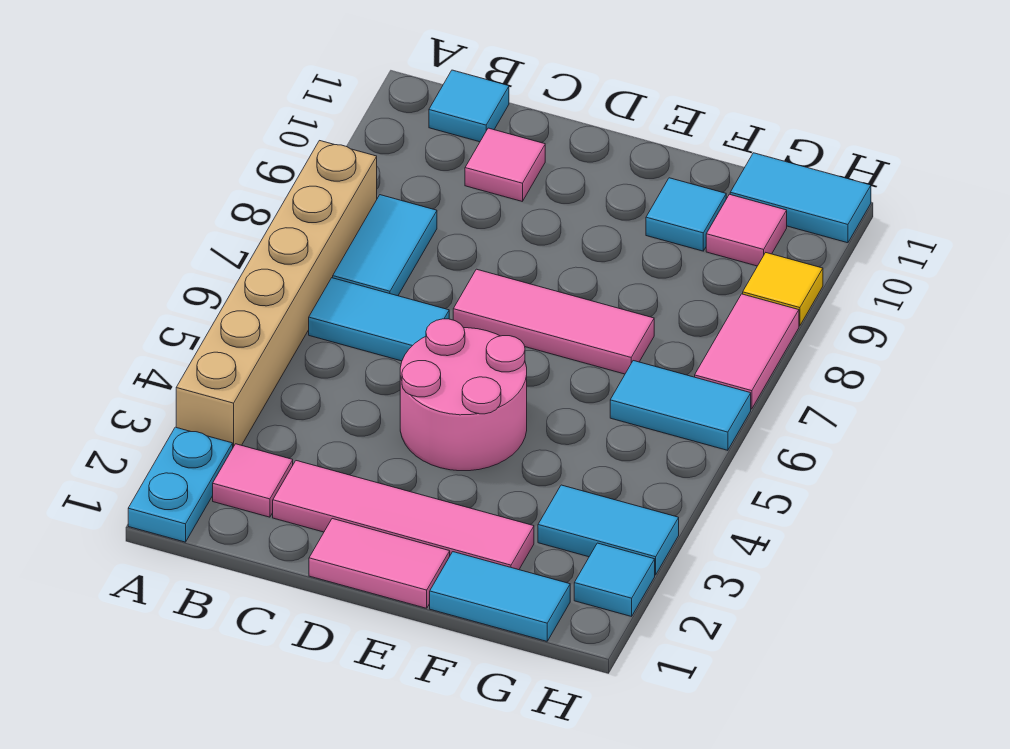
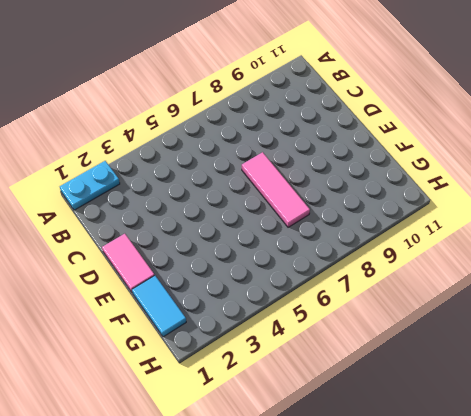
none -> tan brick A3:A8 level 1
none -> pink tile B2 level 1
none -> cyan tile B6:C6 level 1

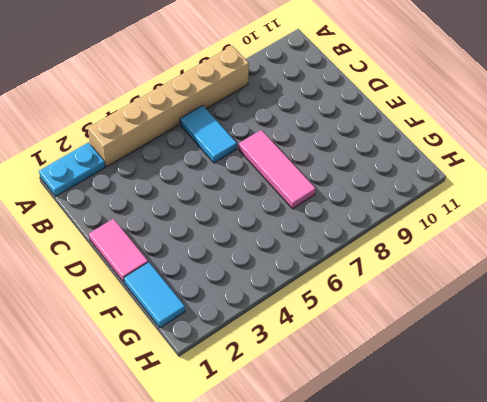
none -> pink tile B2 level 1
none -> cyan tile B7:B8 level 1
none -> cyan tile B11 level 1

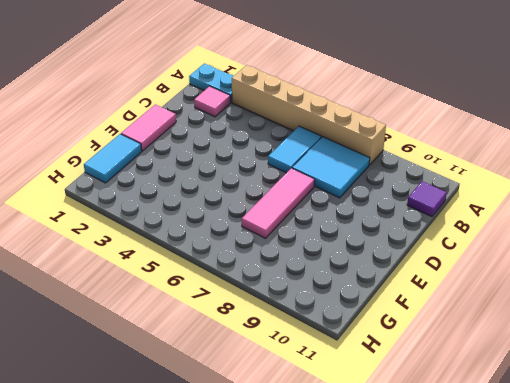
cyan tile B7:C8 level 1 -> cyan tile B7:B8 level 1
purple tile B11 level 1 -> cyan tile B11 level 1
none -> pink tile C2:F2 level 1
none -> pink tile C10 level 1
none -> pink round brick D4:E5 level 1

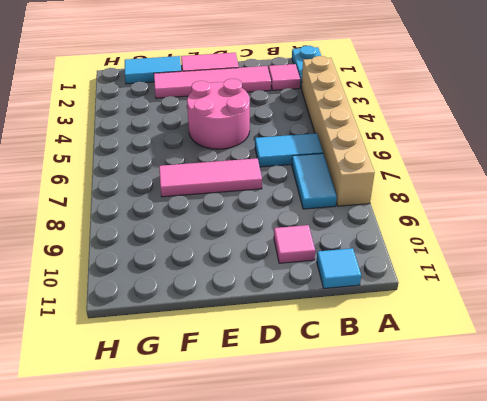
none -> cyan tile F10 level 1
none -> cyan tile G3:H3 level 1
none -> cyan tile G6:H6 level 1

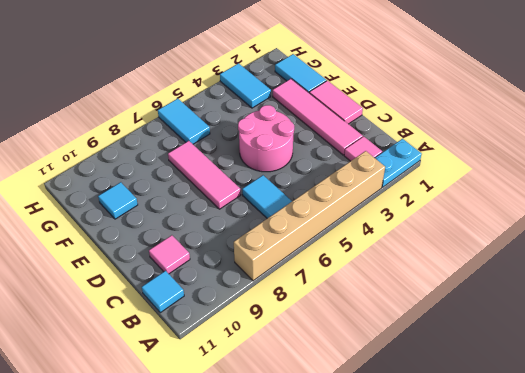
none -> cyan tile B7:B8 level 1
none -> pink tile G10 level 1
none -> cyan tile G11:H11 level 1

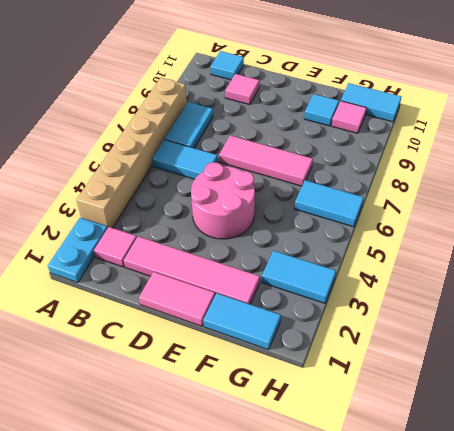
none -> cyan tile H2 level 1
none -> pink tile H7:H8 level 1
none -> yellow tile H9 level 1

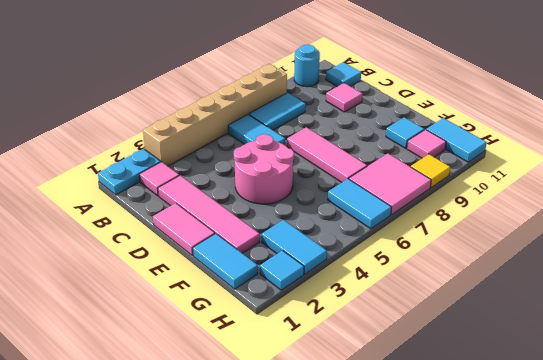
cyan round brick A10 level 1 -> none
pink tile G7:H8 level 1 -> pink tile H7:H8 level 1

